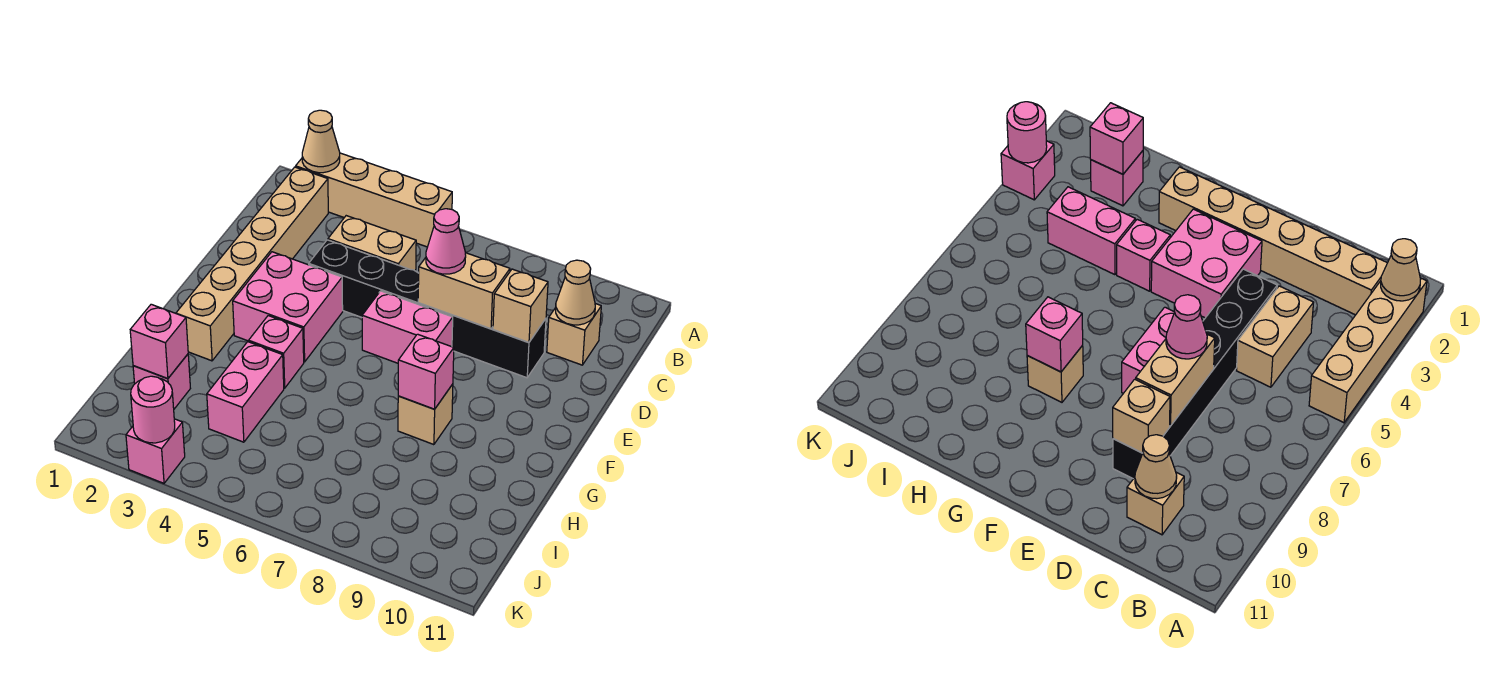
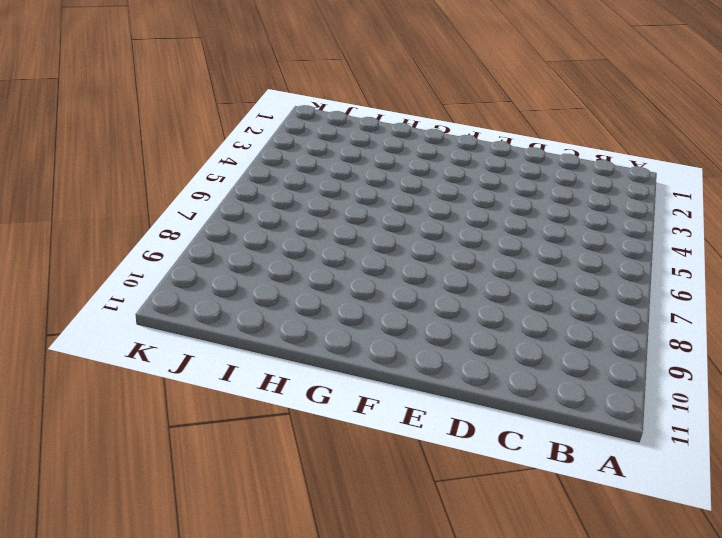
none -> tan brick A2:A5 level 1
none -> tan brick B2:G2 level 1
none -> tan brick C4:C5 level 1

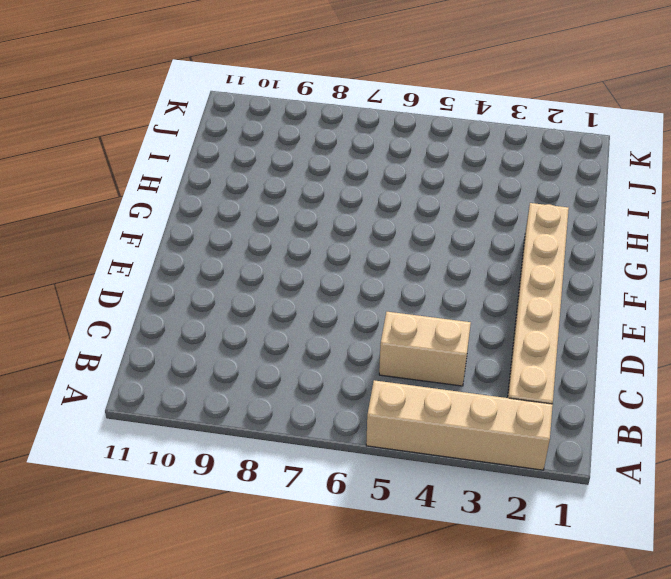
none -> tan brick C10 level 1
none -> black brick D4:D9 level 1
none -> pink brick E3:F4 level 1

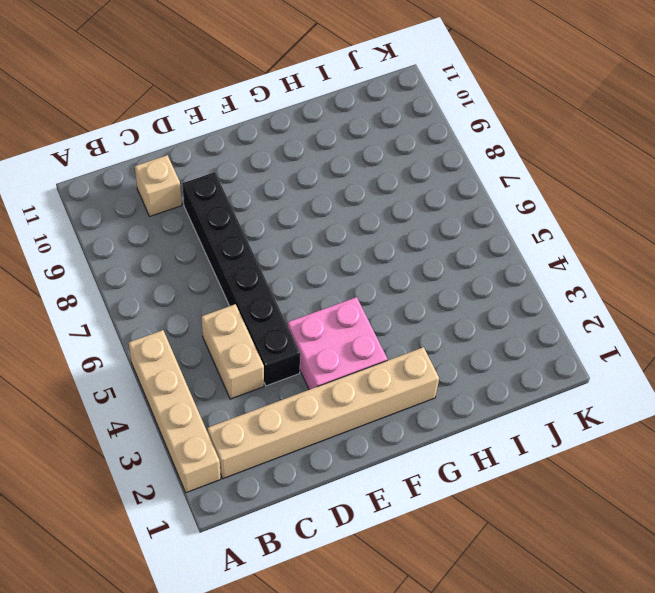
none -> pink brick E6:E7 level 1
none -> pink brick G4 level 1
none -> tan brick G8 level 1

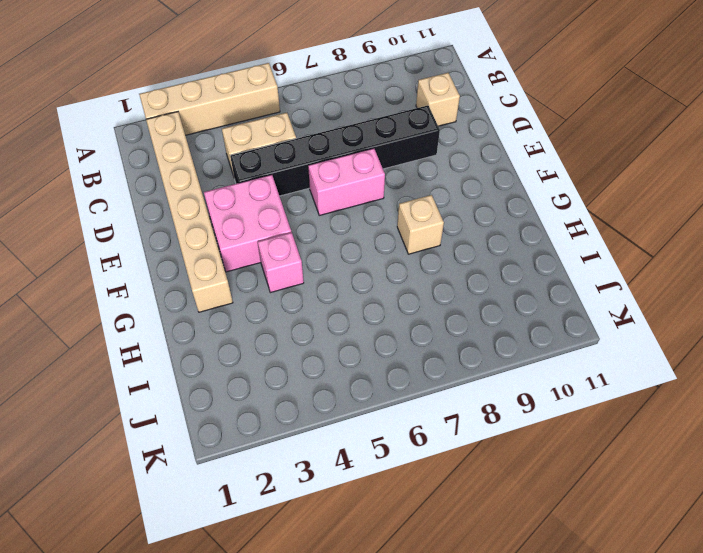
none -> pink brick H4:I4 level 1
none -> pink brick I2 level 1
none -> pink brick K3 level 1

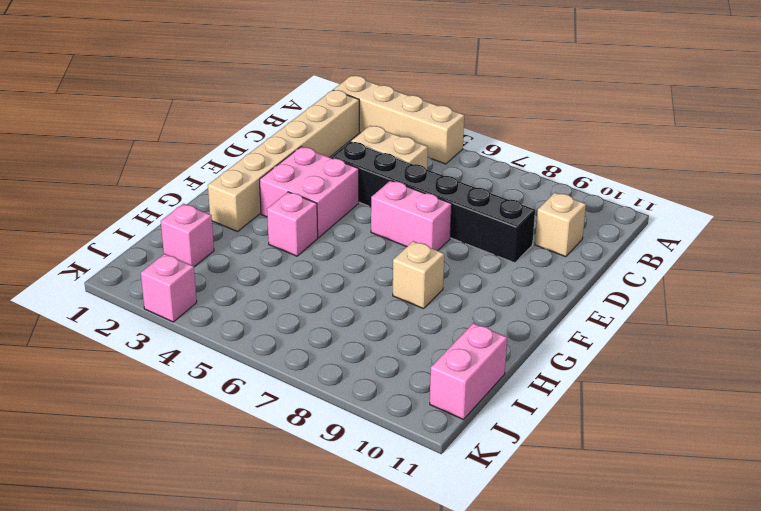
pink brick I11:J11 level 1 -> pink brick H4:I4 level 1
none -> tan cone A2 level 2
none -> tan cone C10 level 2
none -> tan brick D7:D8 level 2

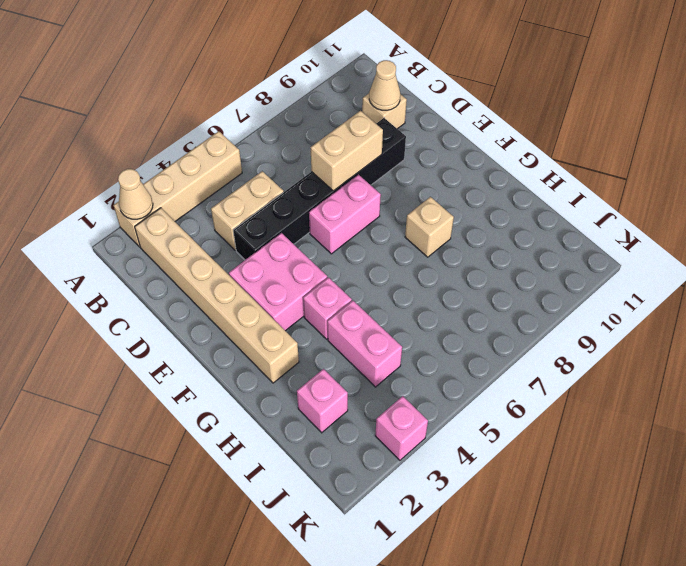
none -> tan brick D9 level 2
none -> pink brick G8 level 2
none -> pink brick I2 level 2

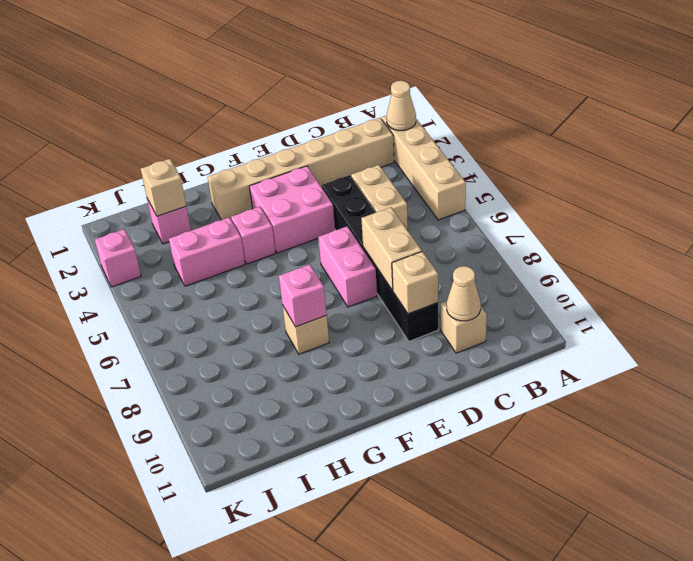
tan brick I2 level 2 -> pink brick I2 level 2
none -> pink round brick K3 level 2
none -> pink cone D7 level 3

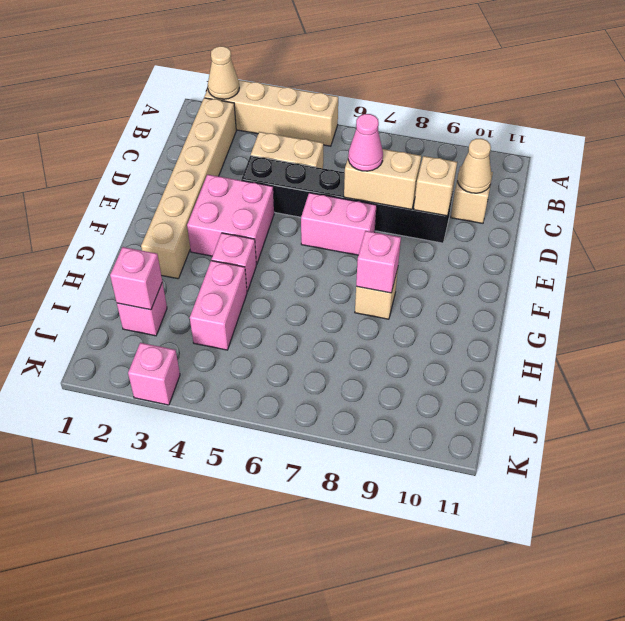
none -> pink round brick K3 level 2

